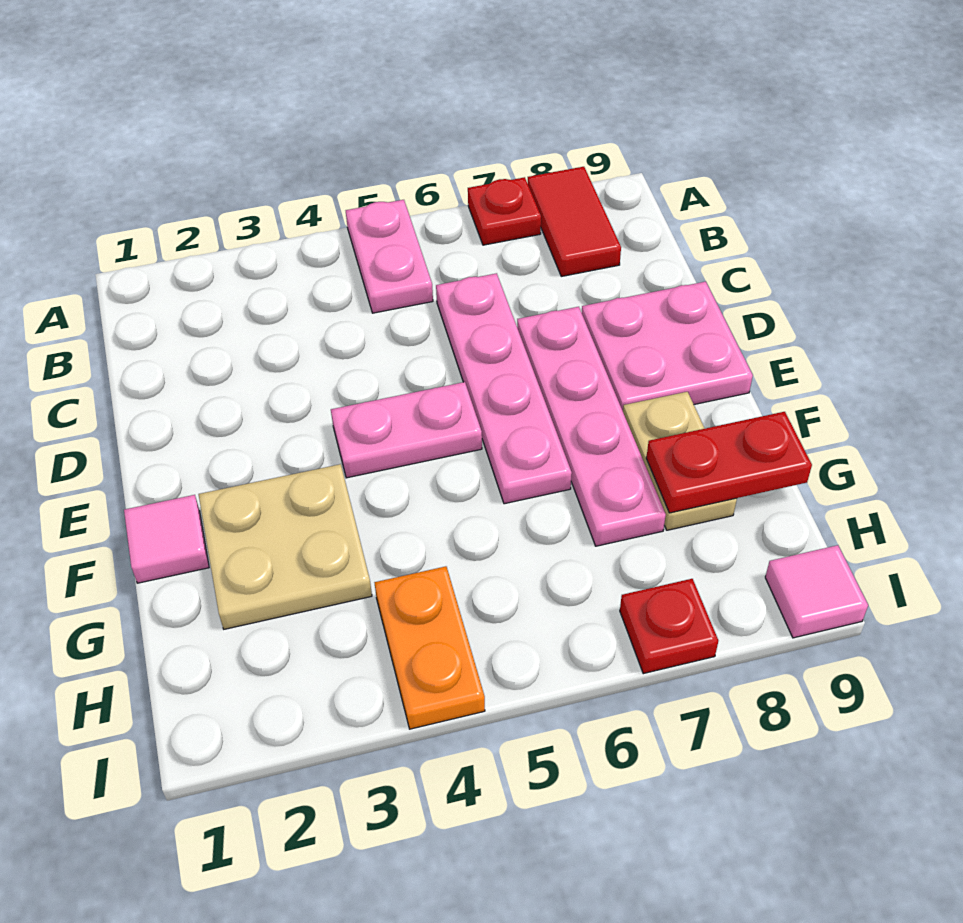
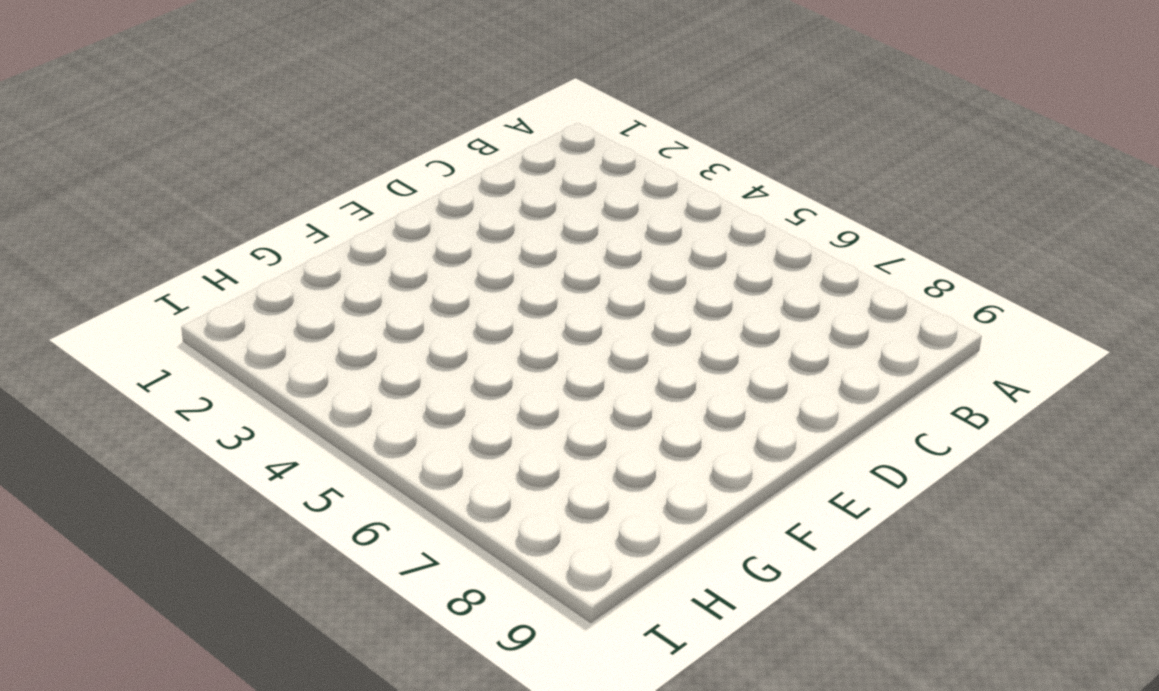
none -> pink plate A5:B5 level 1
none -> red plate A7 level 1
none -> red tile A8:B8 level 1

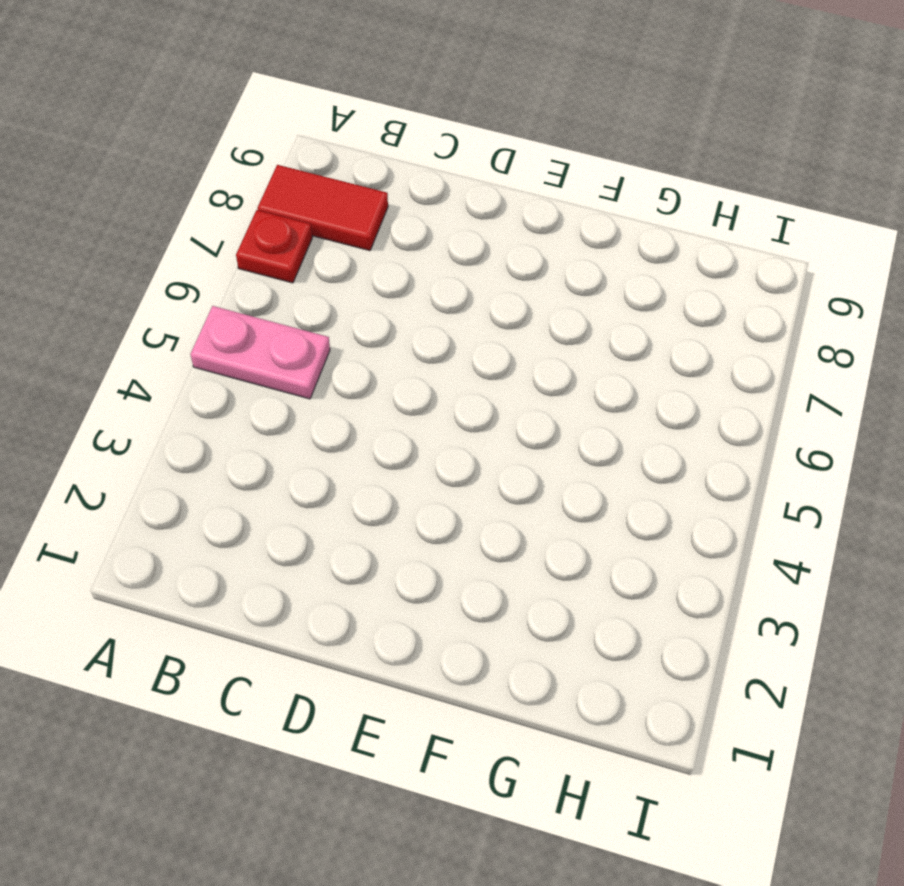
none -> pink plate C6:F6 level 1
none -> pink plate D7:G7 level 1
none -> pink plate D8:E9 level 1

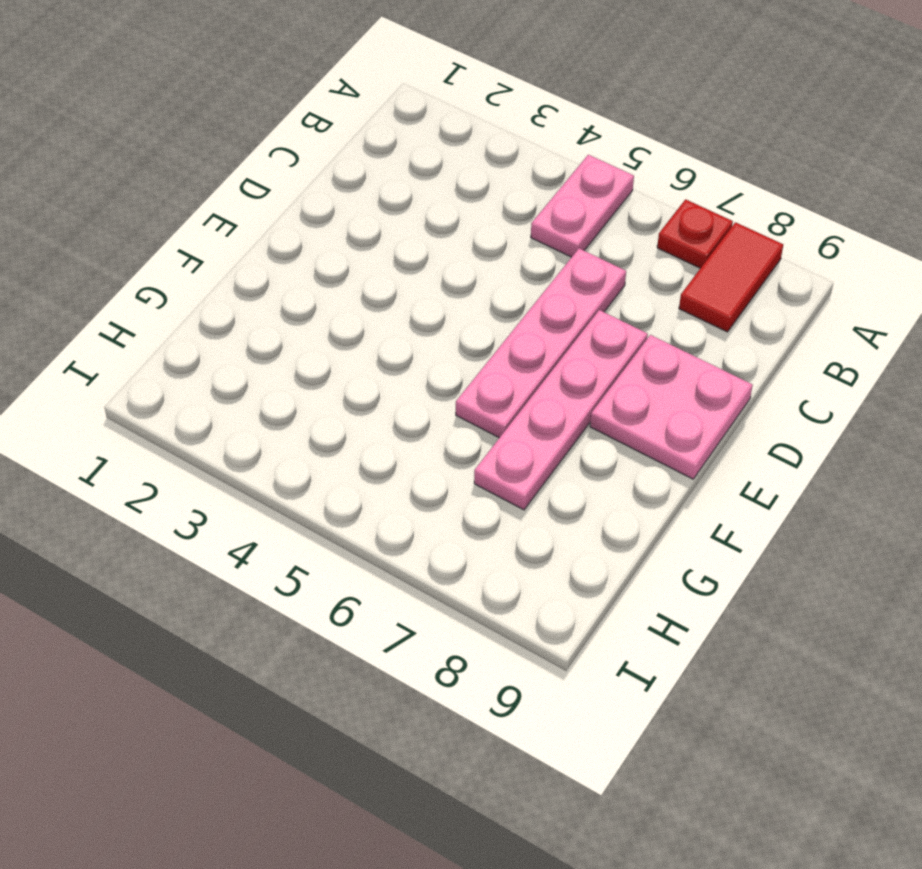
none -> pink plate E4:E5 level 1
none -> pink tile F1 level 1
none -> tan plate F2:G3 level 1

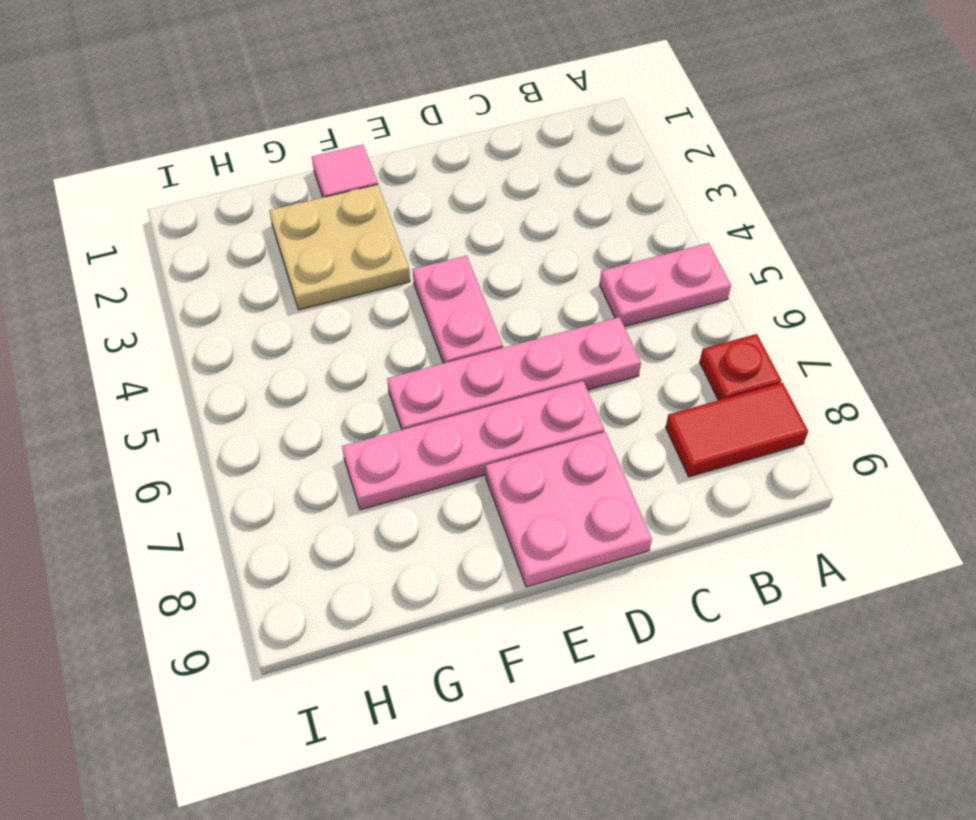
none -> tan plate F8:G8 level 1
none -> orange plate H4:I4 level 1
none -> red plate I7 level 1

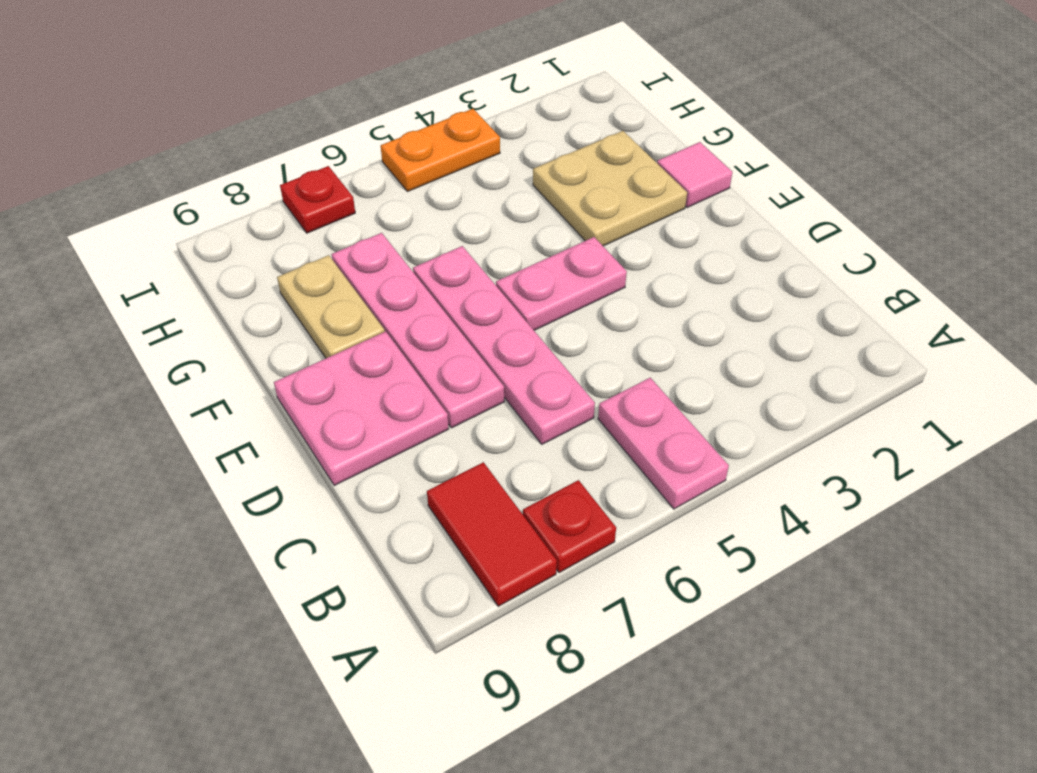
orange plate I4:I5 level 1 -> orange plate H4:I4 level 1
none -> pink tile I9 level 1
none -> red plate G8:G9 level 2

